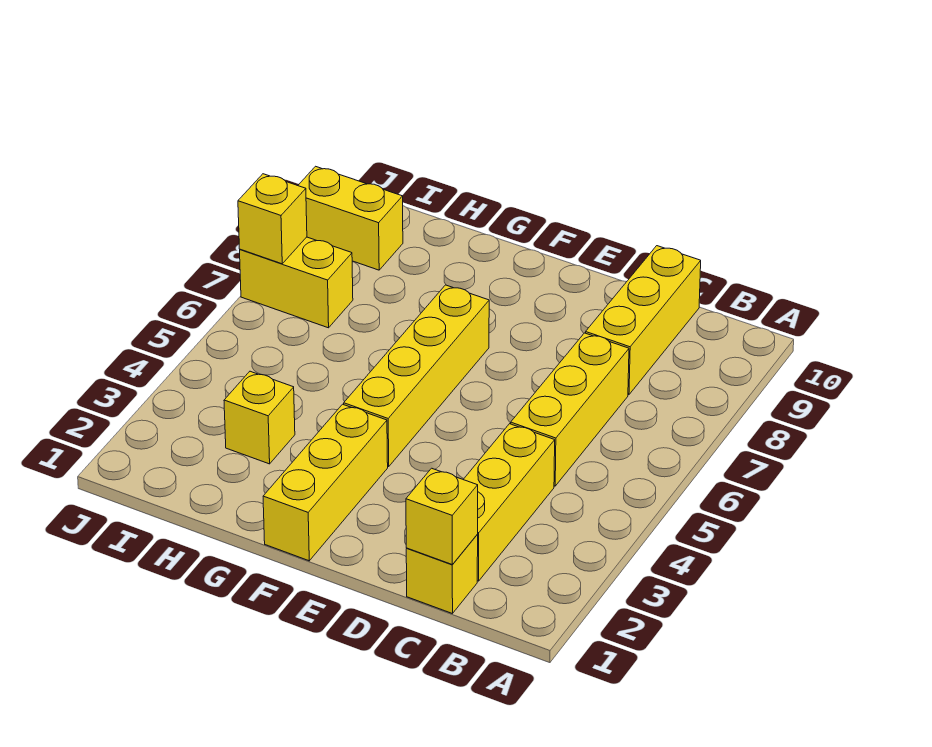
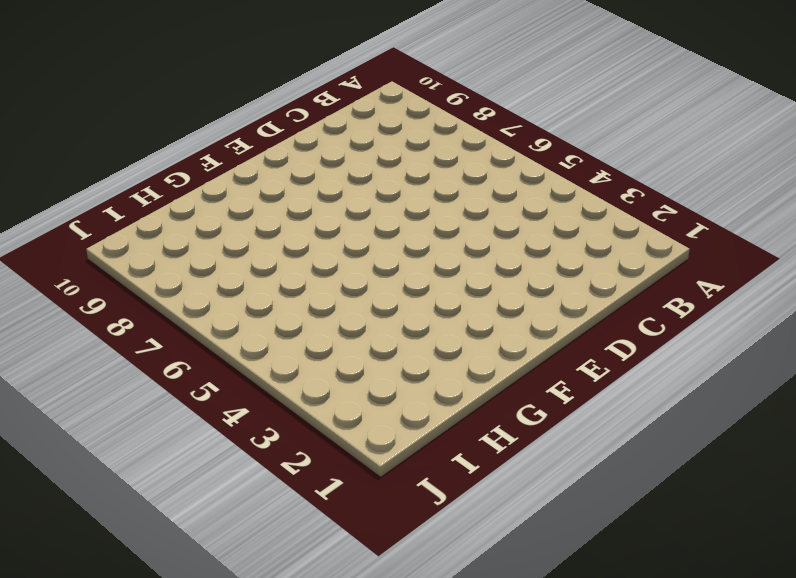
none -> yellow brick C1 level 1
none -> yellow brick C2:C4 level 1

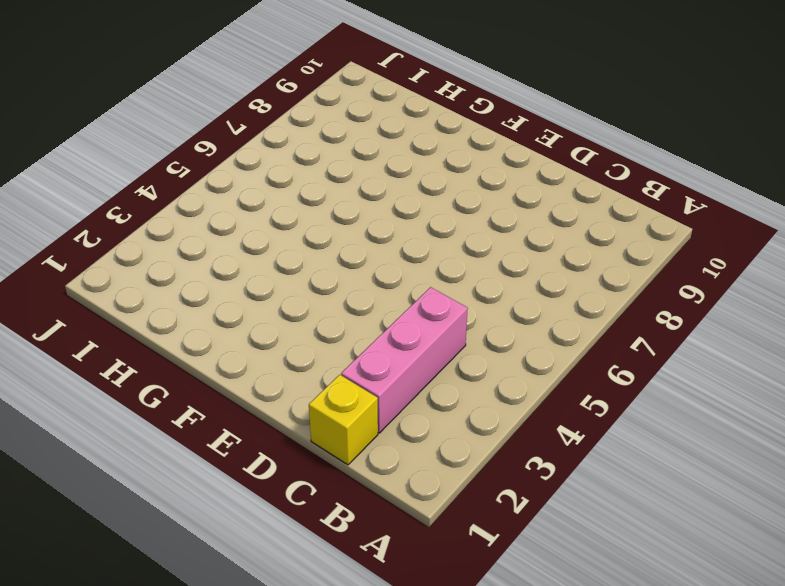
pink brick C2:C4 level 1 -> yellow brick C2:C4 level 1
none -> yellow brick C5:C7 level 1
none -> yellow brick C8:C10 level 1

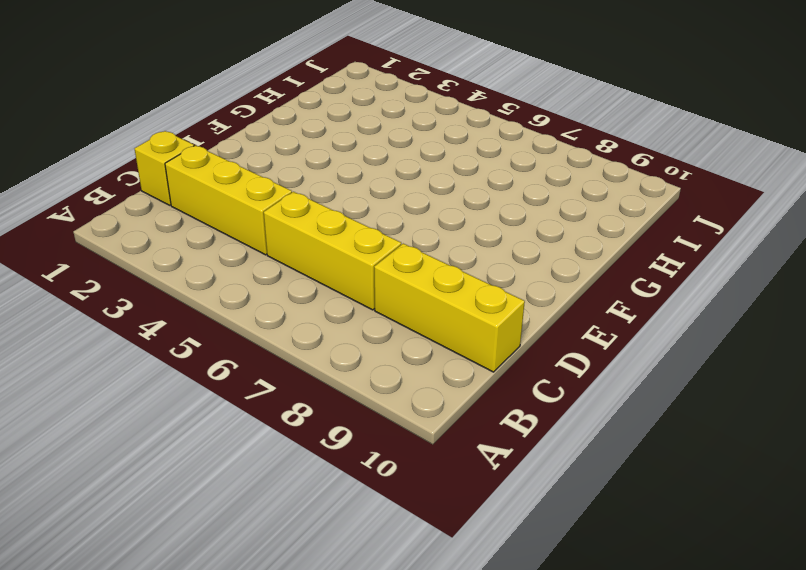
none -> yellow brick F1:F3 level 1
none -> yellow brick F4:F7 level 1

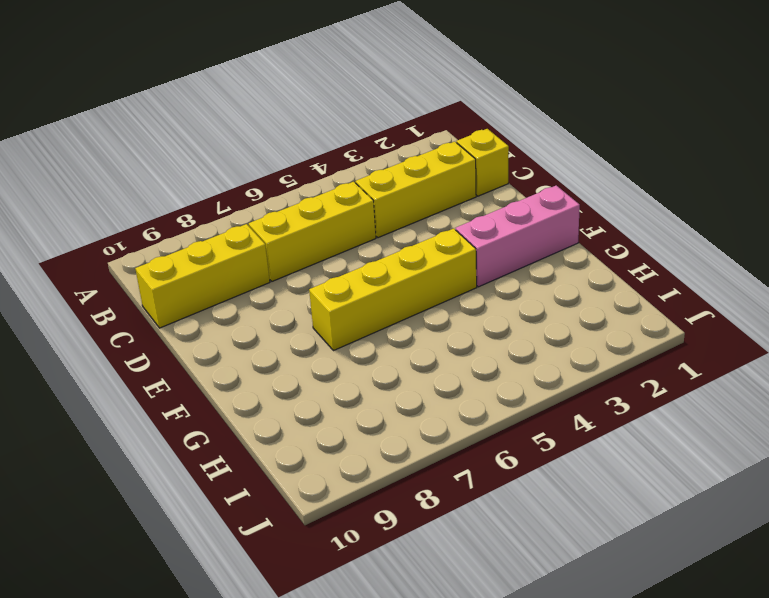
pink brick F1:F3 level 1 -> yellow brick F1:F3 level 1
none -> yellow brick H3 level 1
none -> yellow brick I7:J7 level 1

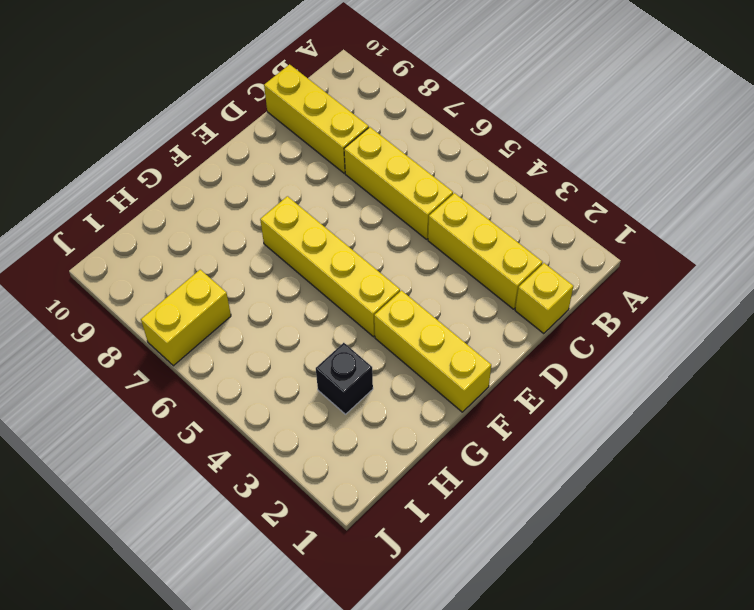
black brick H3 level 1 -> yellow brick H3 level 1
none -> yellow brick I9:J9 level 1
none -> yellow brick C1 level 2

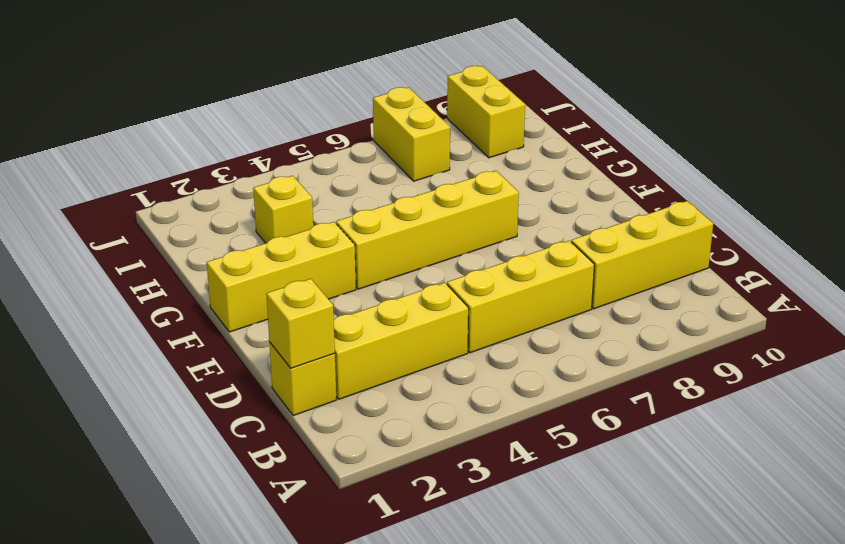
none -> yellow brick J7 level 2

